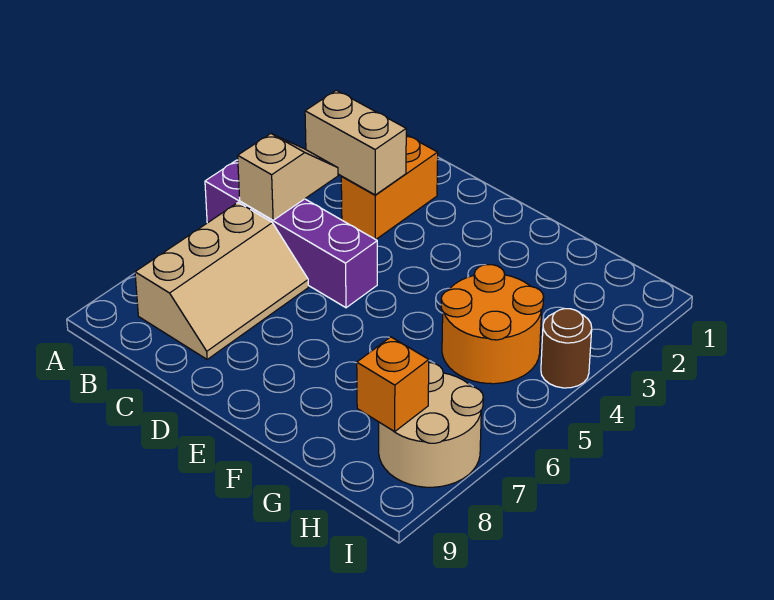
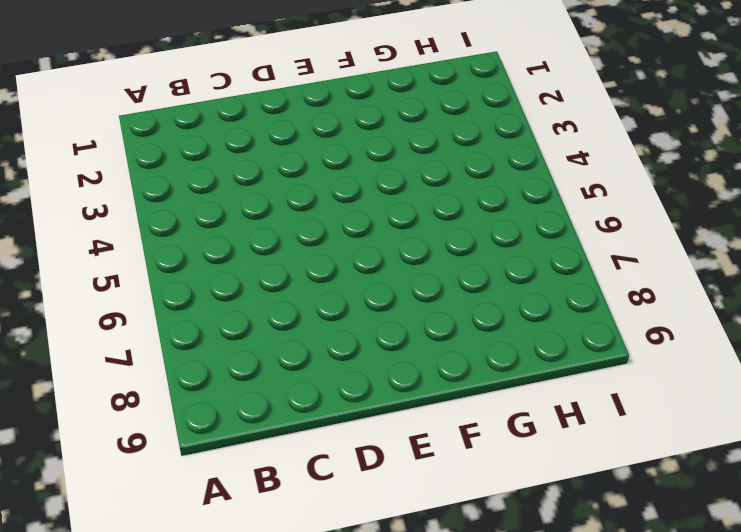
none -> purple brick A5:D5 level 1
none -> tan slope B6:C8 level 1 top B

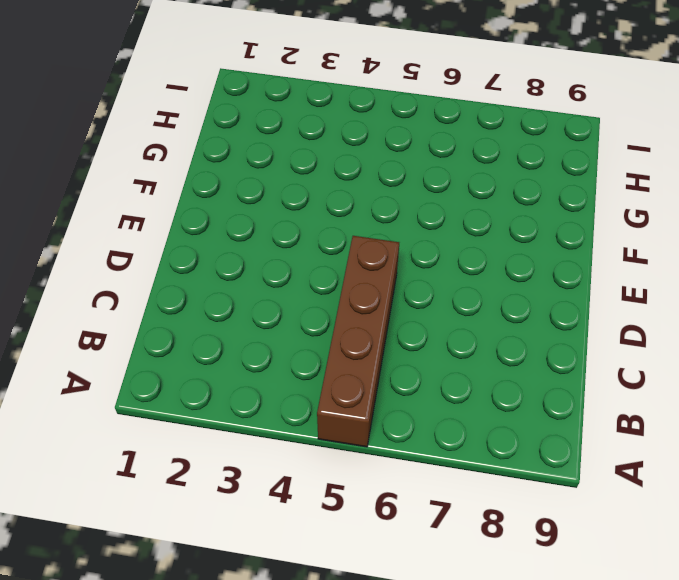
brown brick A5:D5 level 1 -> purple brick A5:D5 level 1
none -> tan slope B6:C8 level 1 top B
none -> orange brick C2:C3 level 1

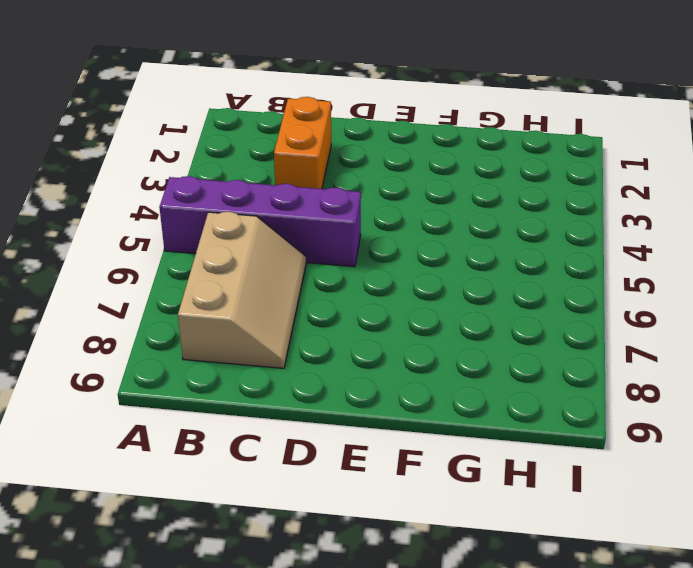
none -> orange round brick G4:H5 level 1
none -> tan round brick H7:I8 level 1

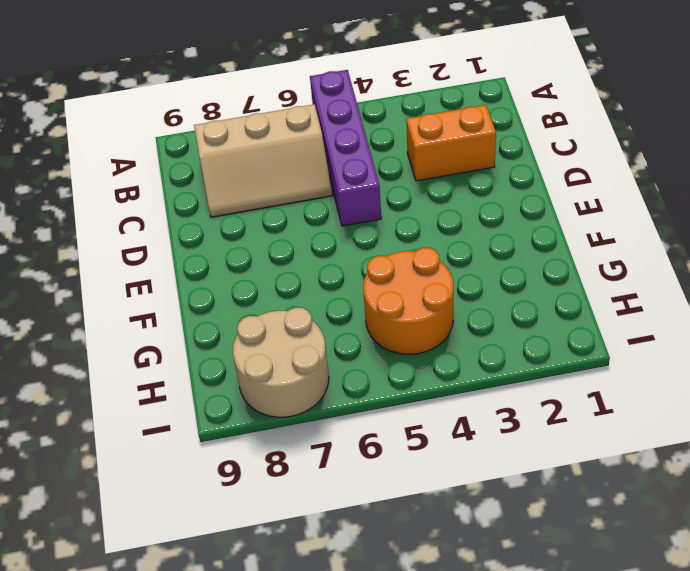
none -> brown round brick I4 level 1
none -> tan brick B3:C3 level 2

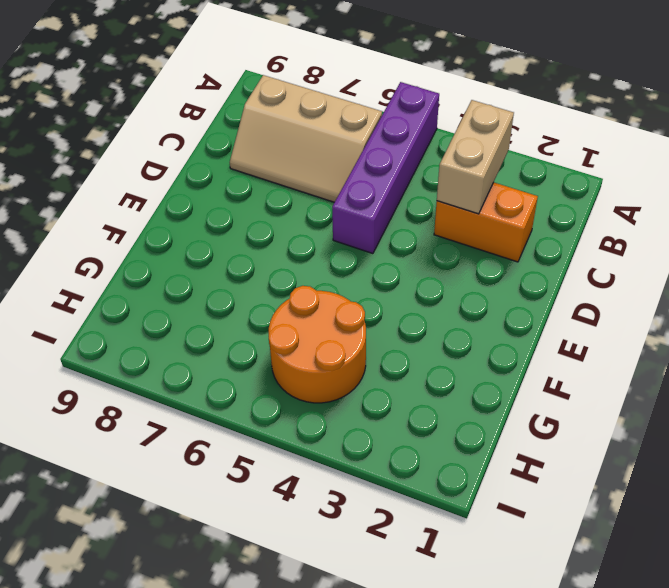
none -> tan round brick H7:I8 level 1
none -> brown round brick I4 level 1

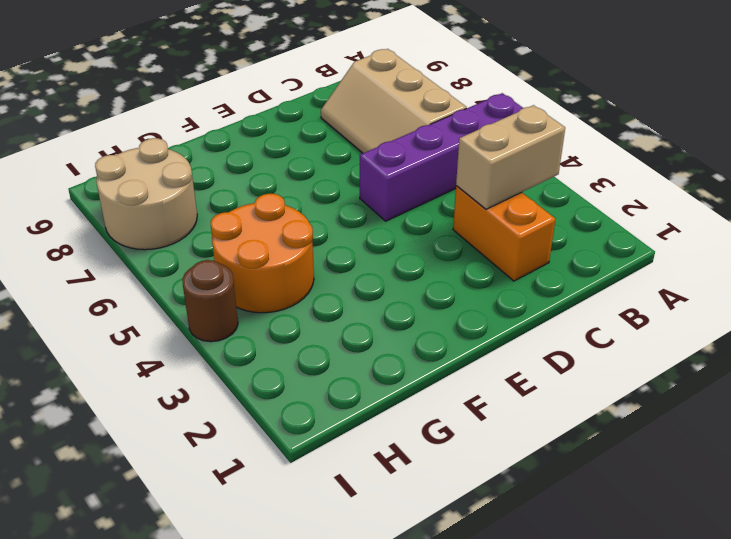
none -> tan slope B4:B5 level 2 top 5
none -> orange brick H8 level 2

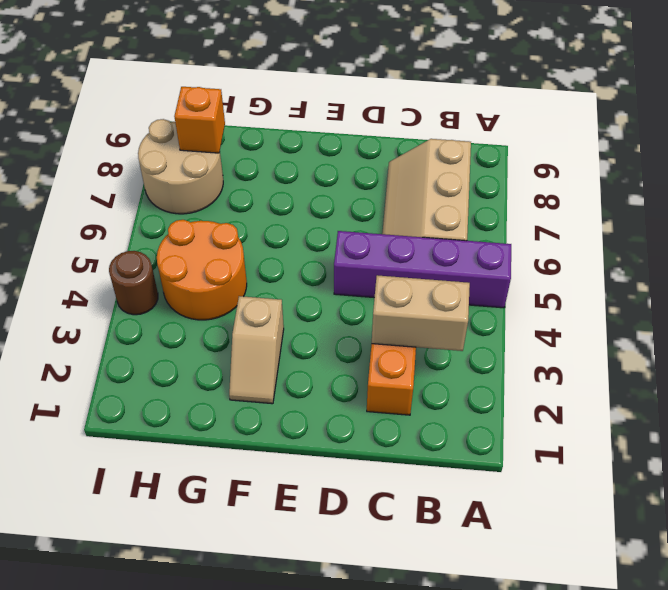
tan slope F2:F3 level 1 top 3 -> tan slope B4:B5 level 2 top 5

